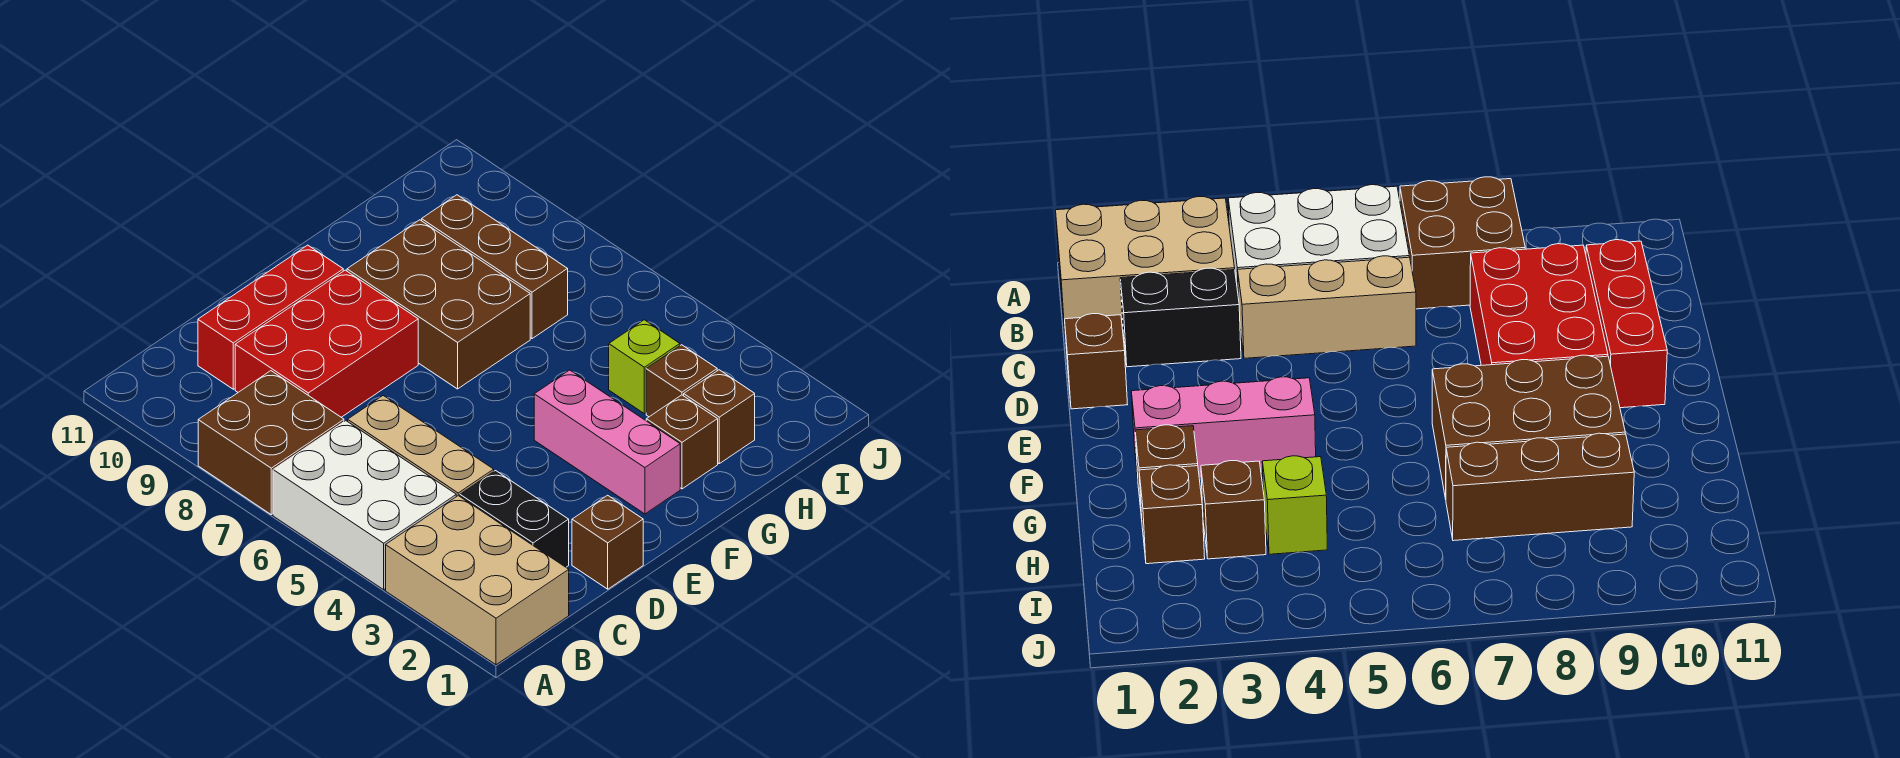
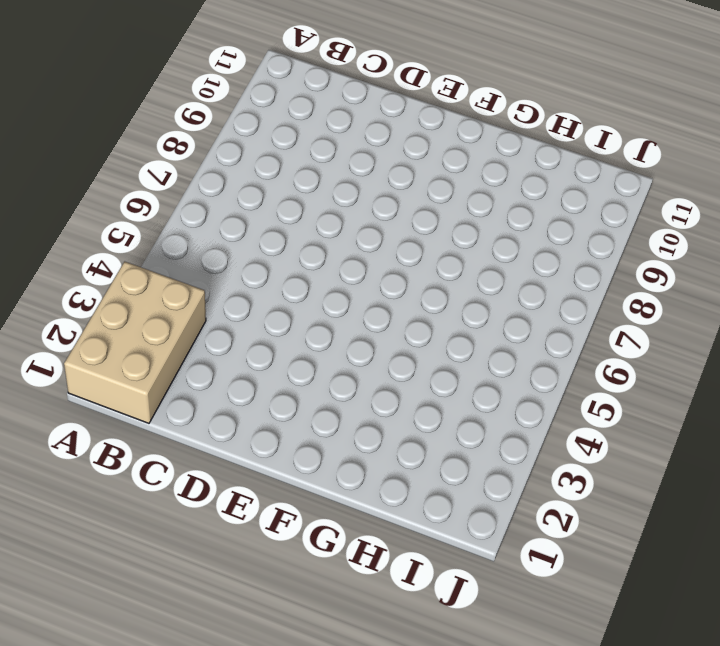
none -> white brick A4:B6 level 1
none -> brown brick A7:B8 level 1
none -> black brick C2:C3 level 1

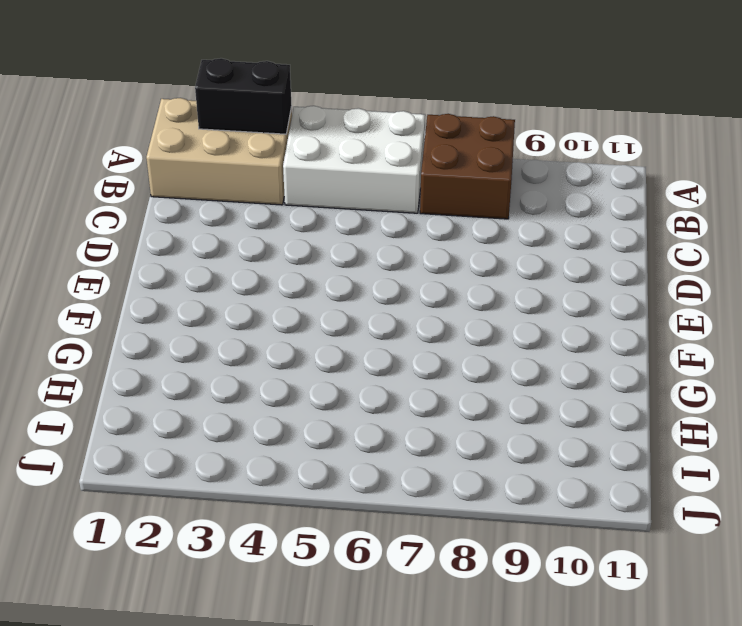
black brick A2:A3 level 2 -> black brick C2:C3 level 1
none -> tan brick C4:C6 level 1
none -> red brick C8:E9 level 1
none -> red brick C10:E10 level 1

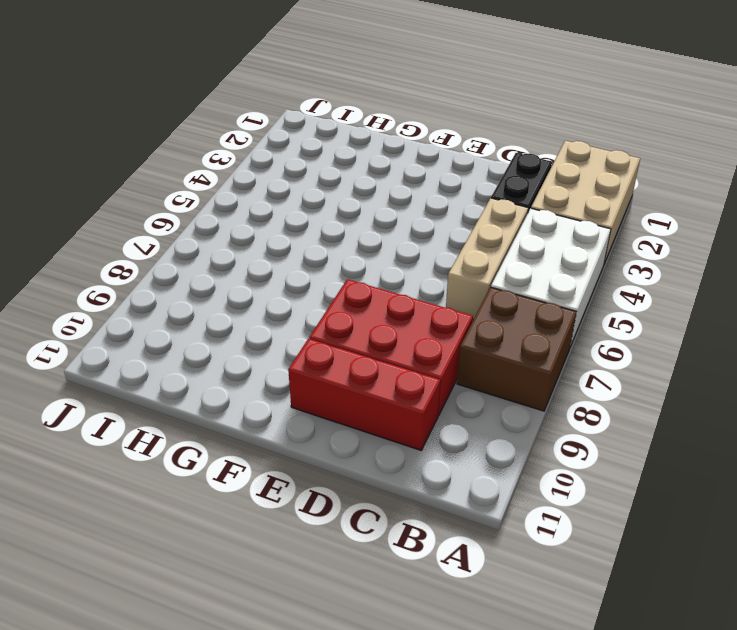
none -> brown brick D1 level 1
none -> pink brick F2:F4 level 1
none -> brown brick F7:G9 level 1

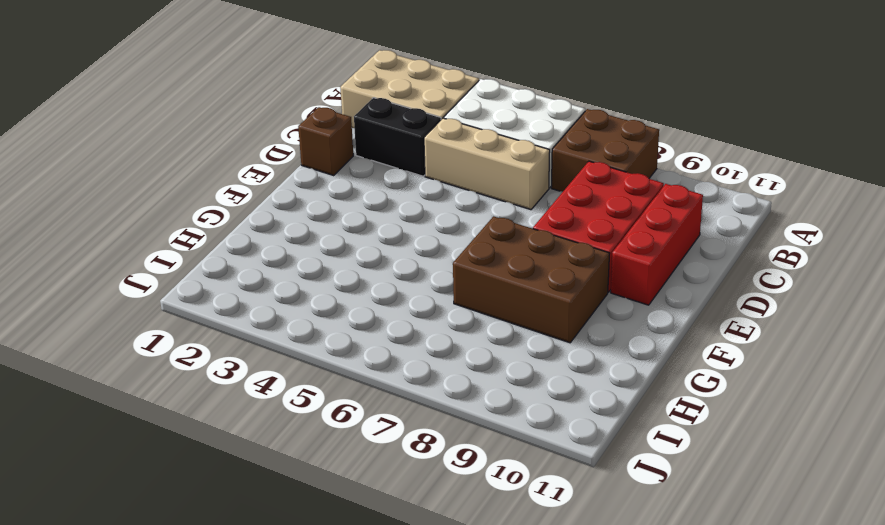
none -> pink brick F2:F4 level 1
none -> brown brick G2 level 1
none -> brown brick H2 level 1

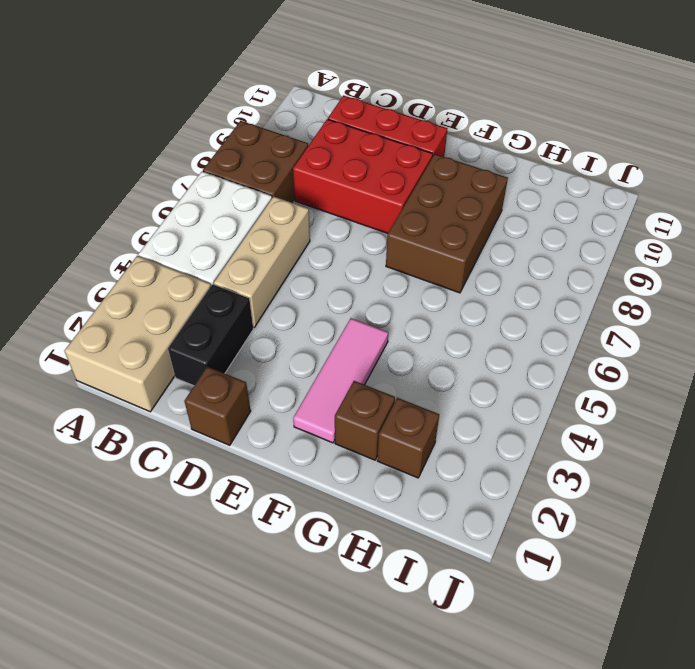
pink tile F2:F4 level 1 -> pink brick F2:F4 level 1
none -> brown brick H3 level 1
none -> lime brick H4 level 1
none -> brown brick H7:H9 level 1

